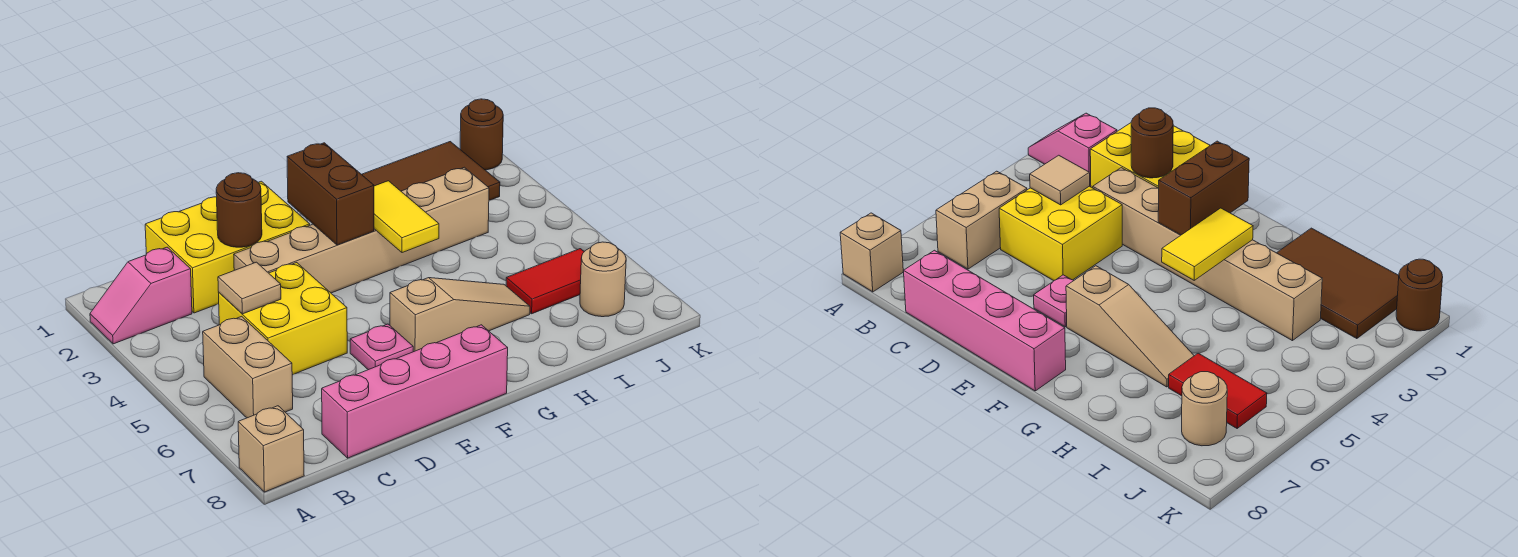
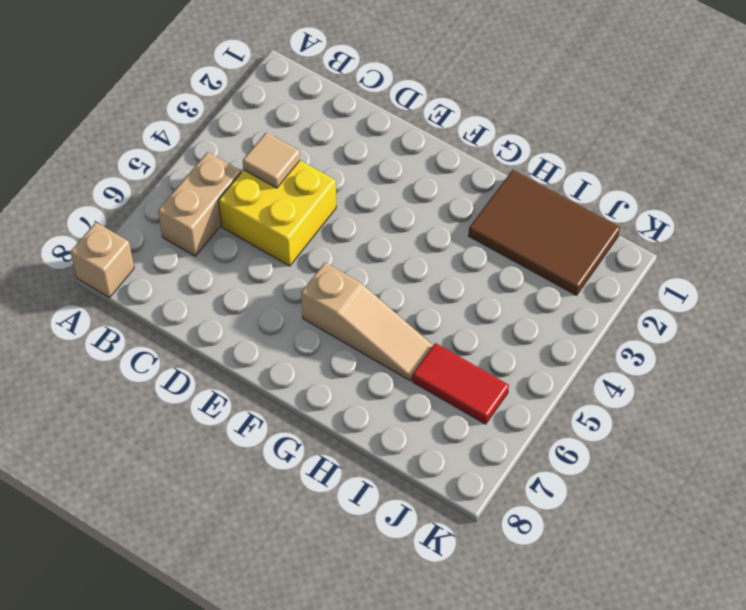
none -> pink slope A2:B2 level 1 top B
none -> yellow brick C1:E2 level 1
none -> pink brick C8:F8 level 1

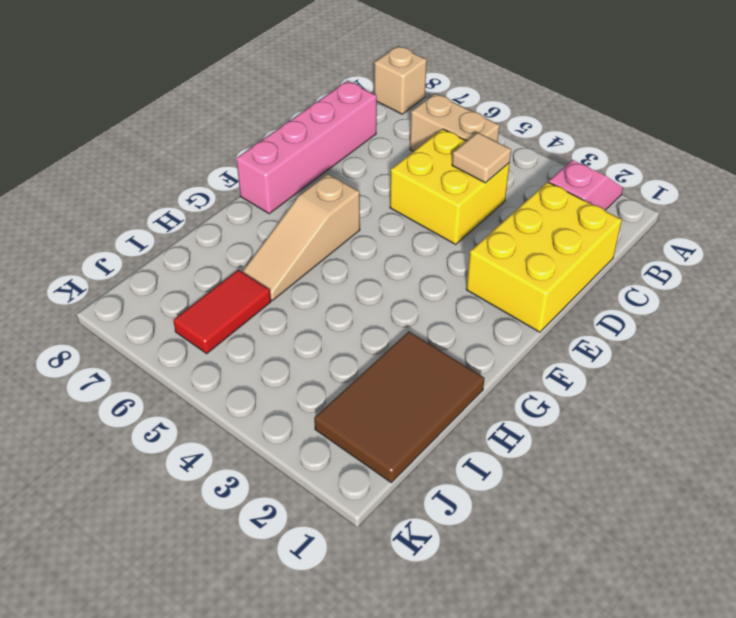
none -> tan brick D3:I3 level 1
none -> pink plate E6 level 1
none -> tan round brick J7 level 1

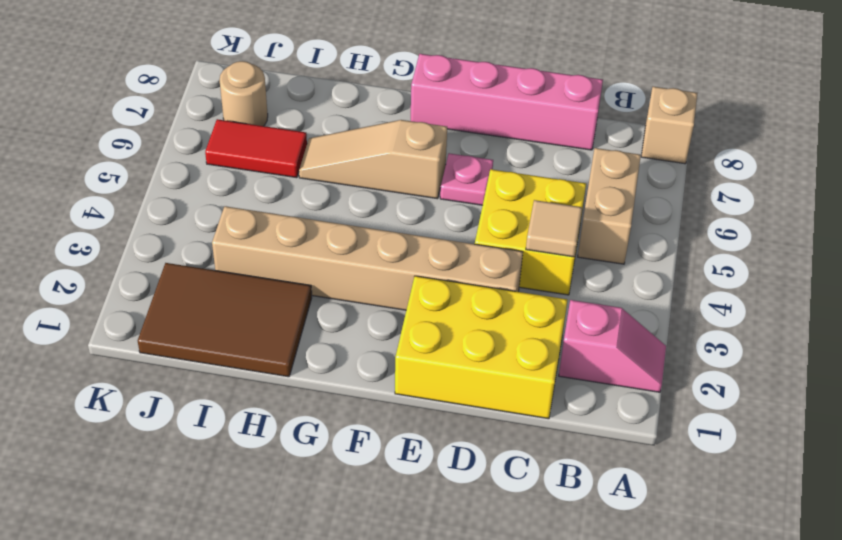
none -> brown round brick K1 level 1
none -> brown round brick D2 level 2
none -> brown brick F2:F3 level 2

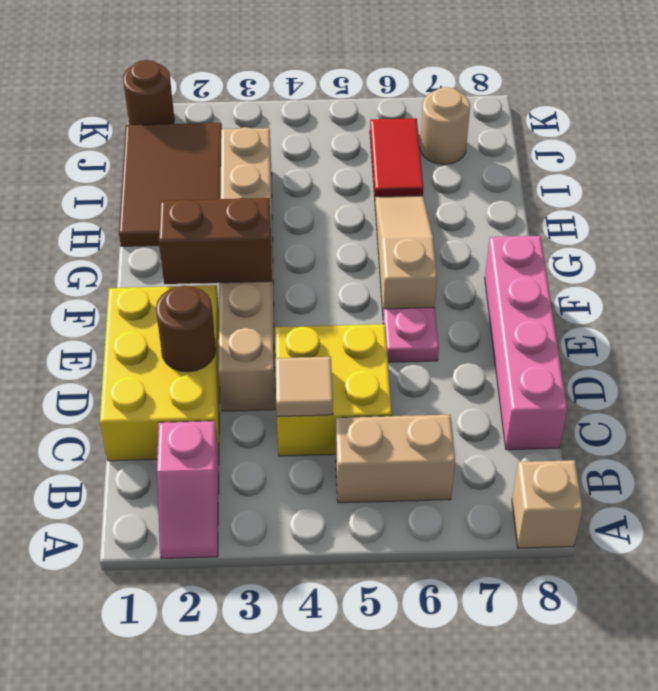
none -> yellow tile G3:G4 level 2

